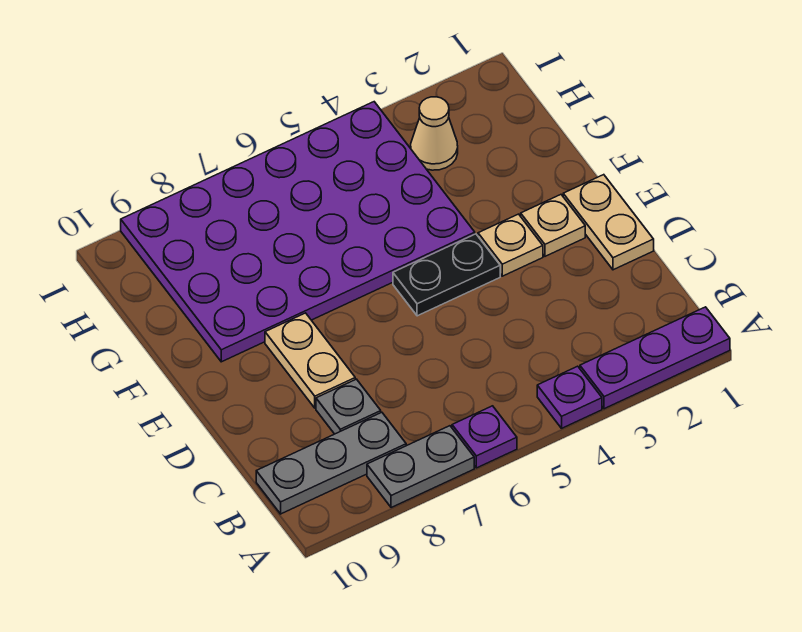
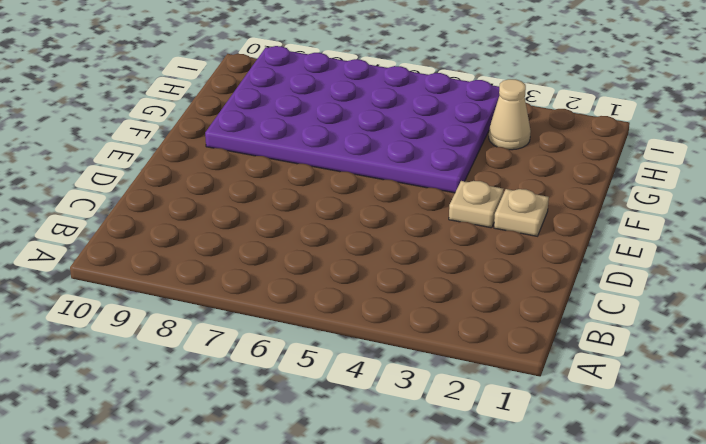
none -> purple plate A1:A3 level 1
none -> purple plate A4 level 1
none -> purple plate A6 level 1

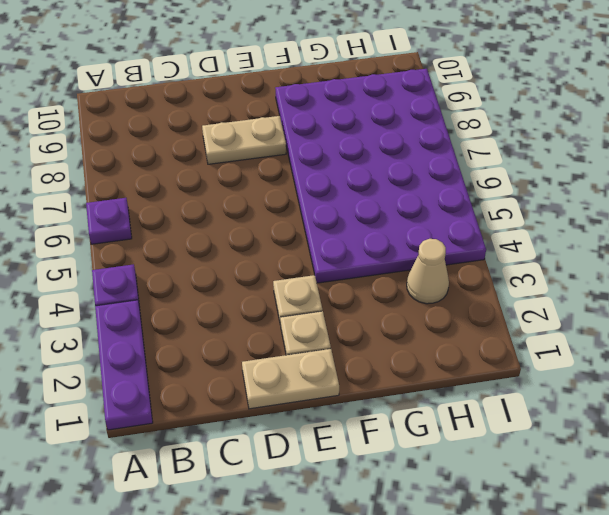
none -> grey plate A7:A8 level 1
none -> grey plate B8:B10 level 1
none -> grey plate C8 level 1

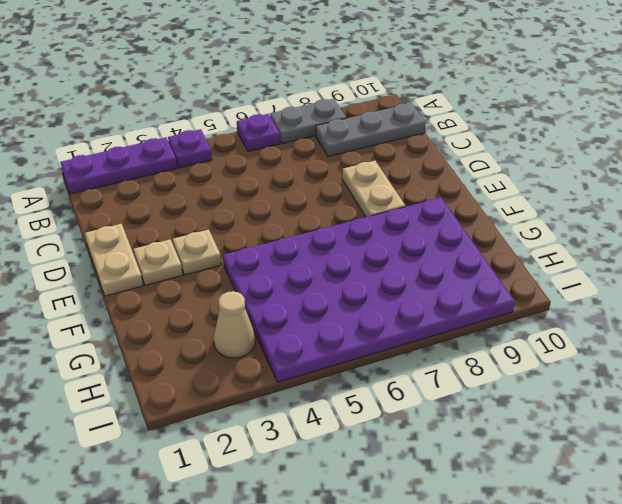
none -> grey plate C8 level 1
none -> black plate E4:E5 level 1

